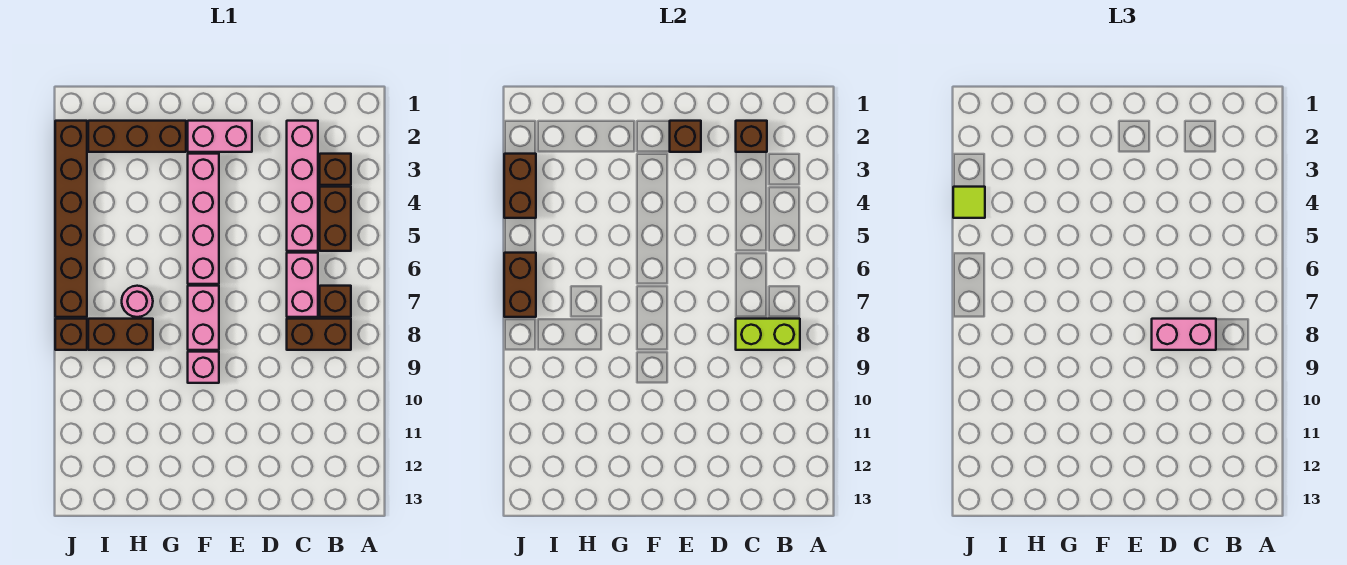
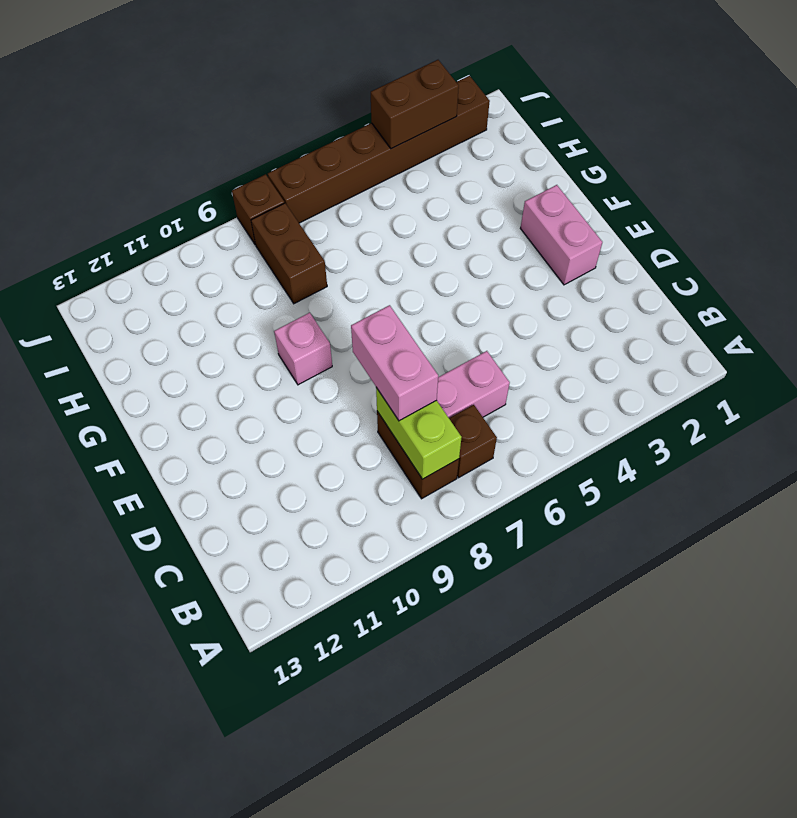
none -> brown brick B3 level 1
none -> brown brick B4:B5 level 1
none -> pink brick C2:C5 level 1

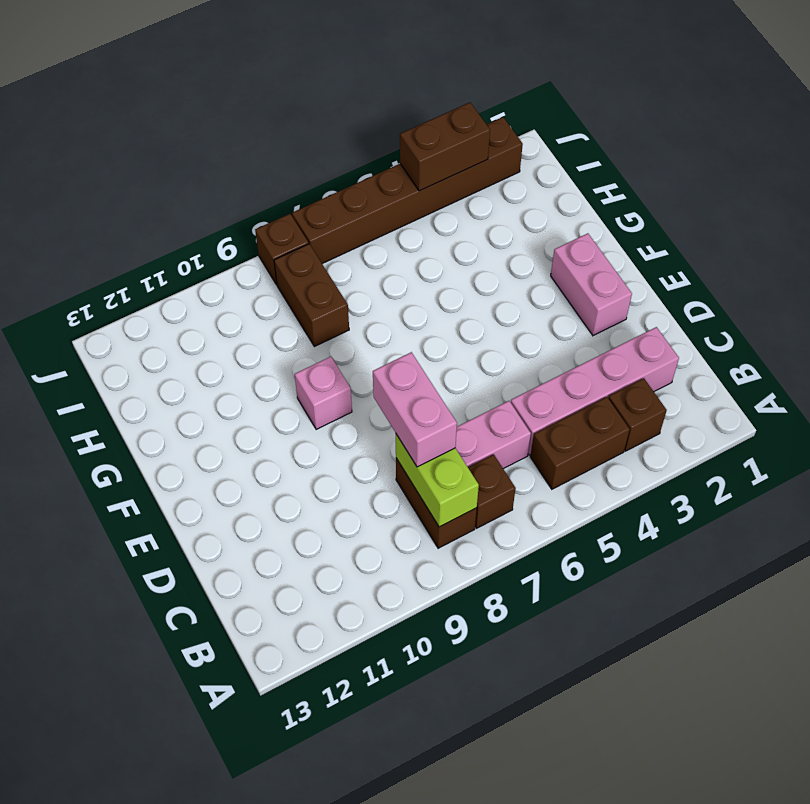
none -> pink brick F3:F6 level 1
none -> pink brick F7:F8 level 1
none -> brown brick G2:I2 level 1

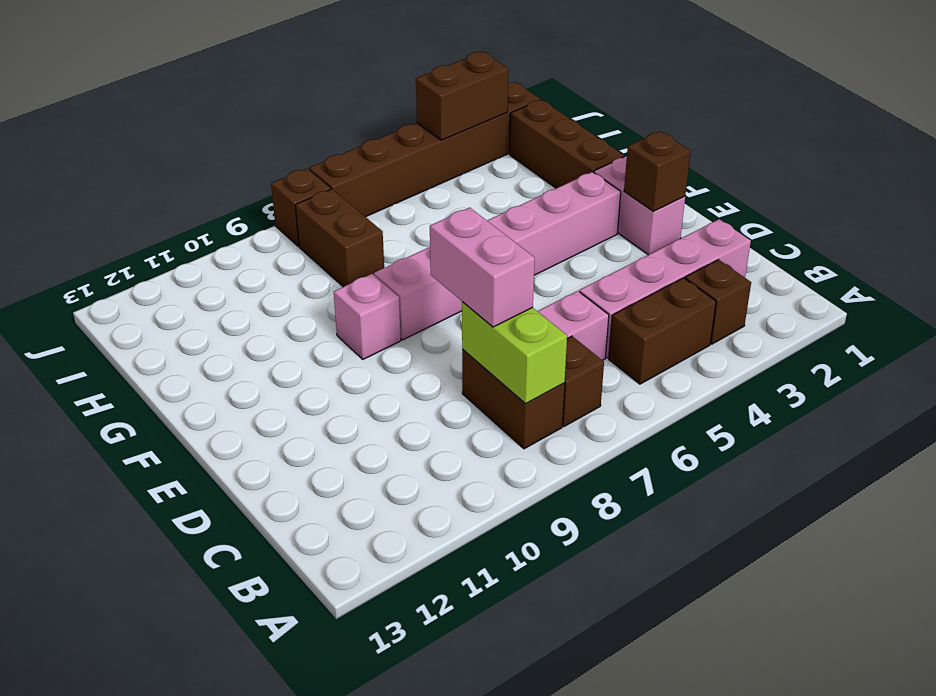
none -> pink round brick H7 level 1
none -> brown brick C2 level 2
none -> brown brick J6:J7 level 2

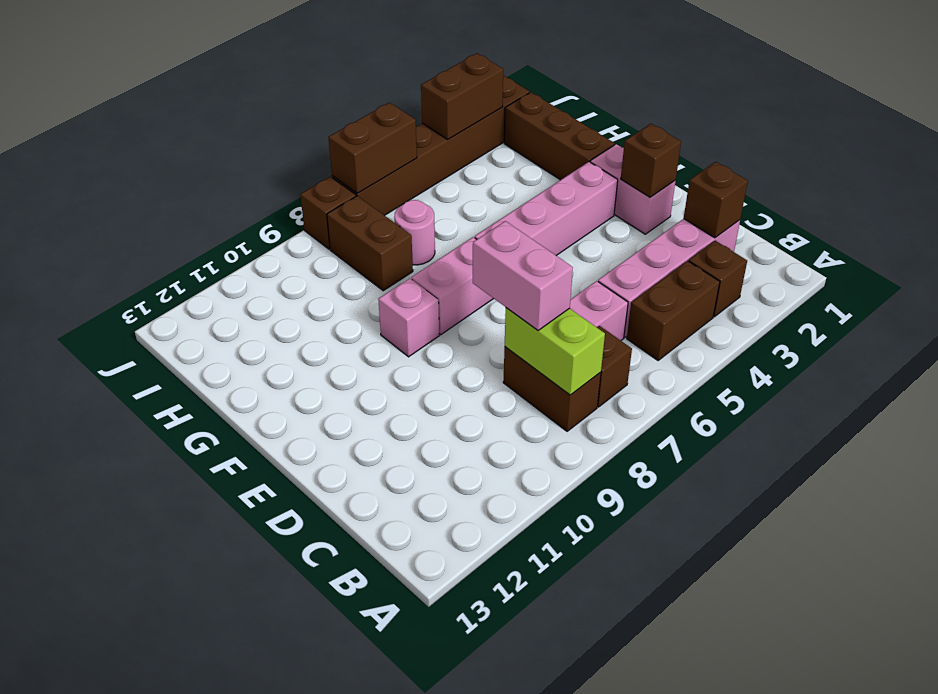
none -> lime tile J4 level 3

